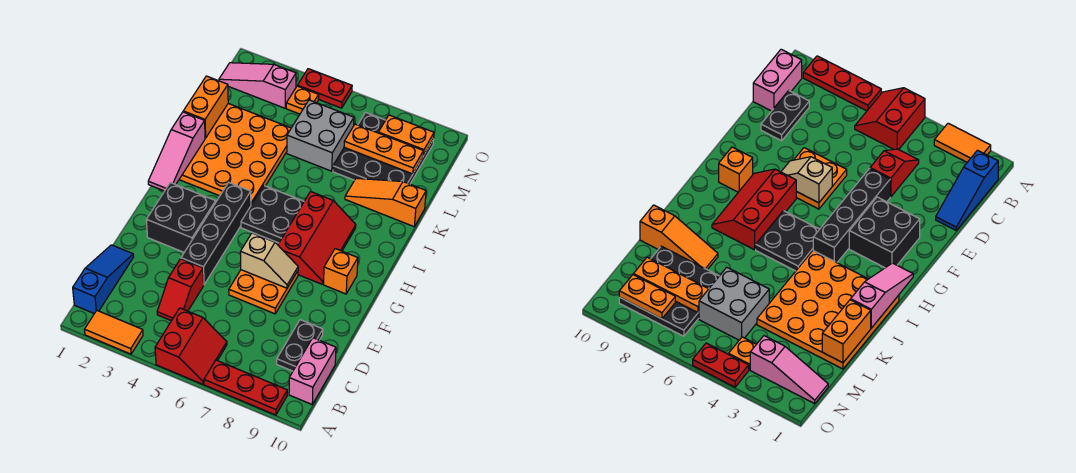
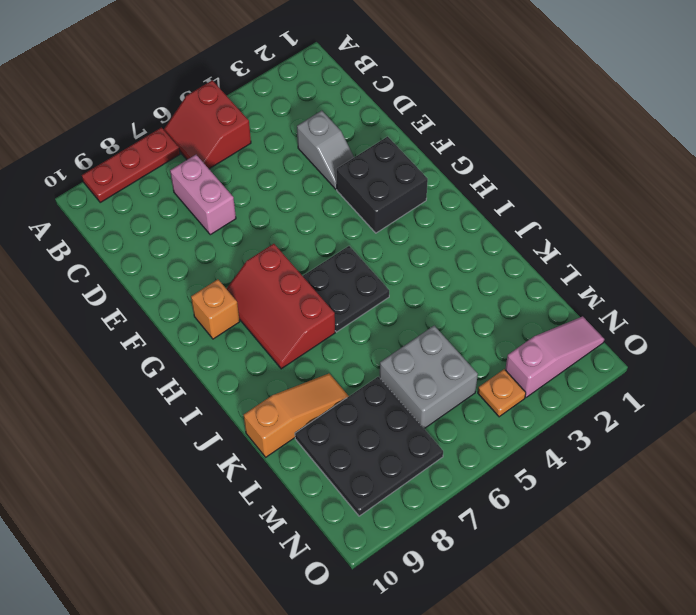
pink brick C7:D7 level 1 -> pink brick B10:C10 level 1
grey slope D3:E3 level 1 top D -> none
none -> orange tile A2:A3 level 1
none -> blue slope B1:D1 level 1 top B
none -> red slope C4:D4 level 1 top D

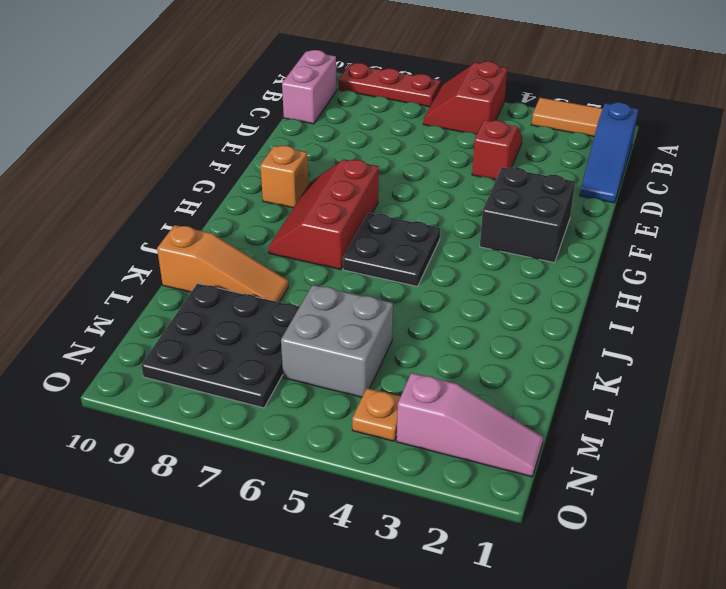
none -> black plate C9:D9 level 1
none -> black brick E4:H4 level 1
none -> orange plate E6:F7 level 1

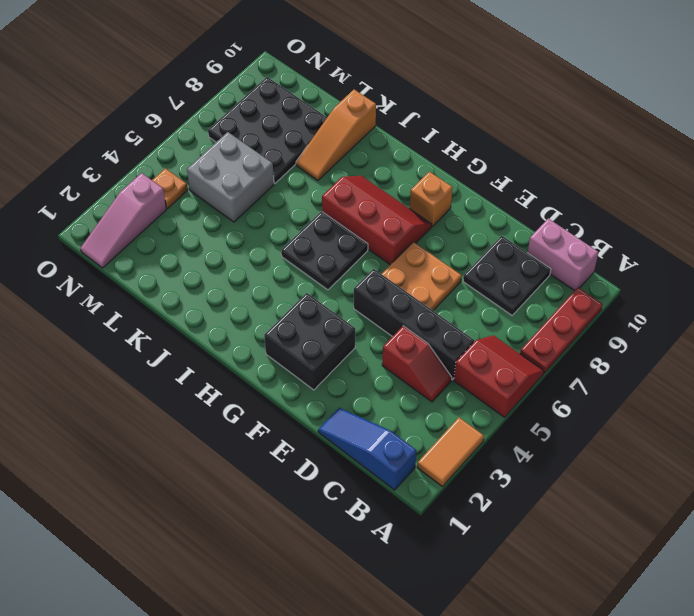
black brick C5:F5 level 1 -> black brick E4:H4 level 1
black plate C8:D9 level 1 -> black plate C9:D9 level 1
none -> orange plate I1:L4 level 1
none -> red plate O4:O5 level 1
none -> tan slope F6:F7 level 2 top 6

